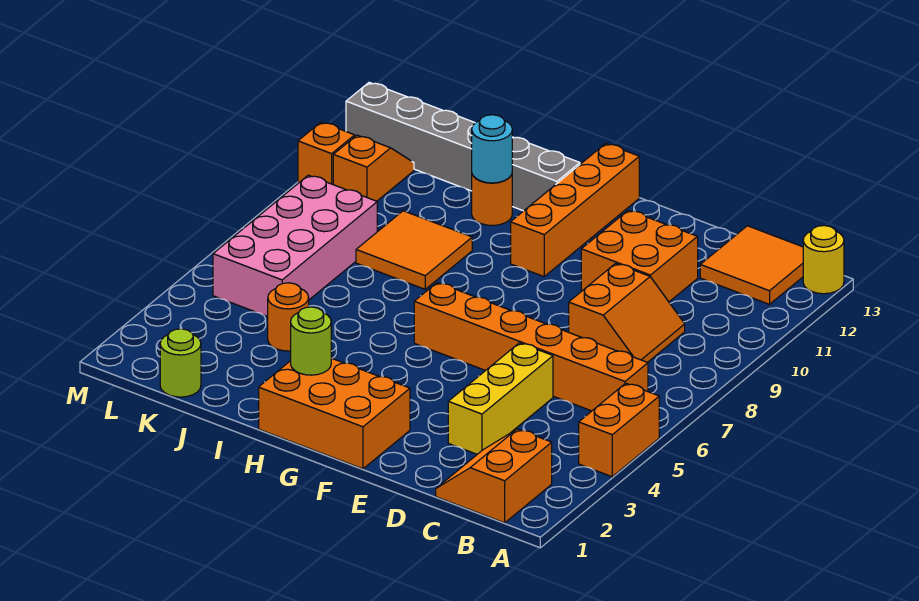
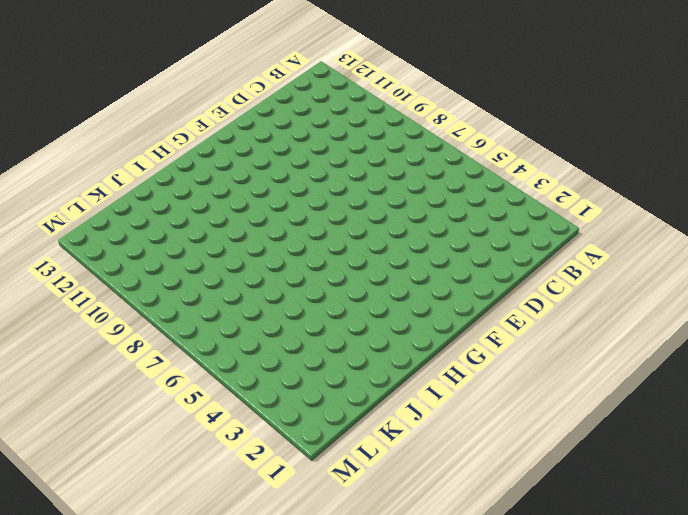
none -> orange brick A4:A5 level 1
none -> yellow round brick A13 level 1
none -> orange slope B1:C2 level 1 top B

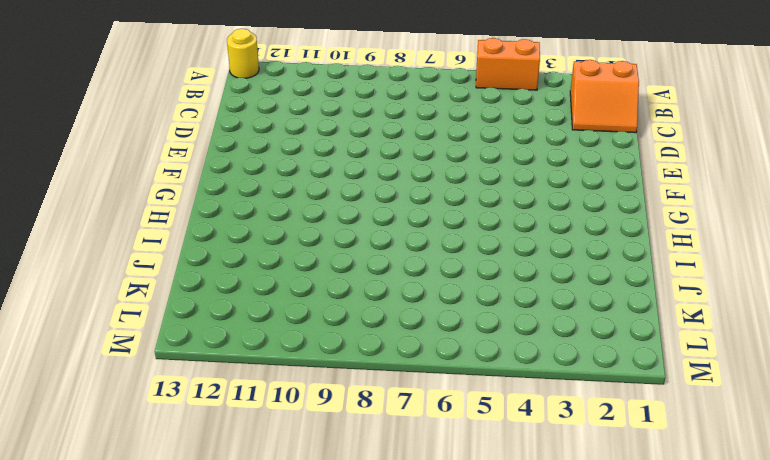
none -> orange brick B6:G6 level 1
none -> orange tile B12:C13 level 1
none -> orange slope C8:D9 level 1 top D

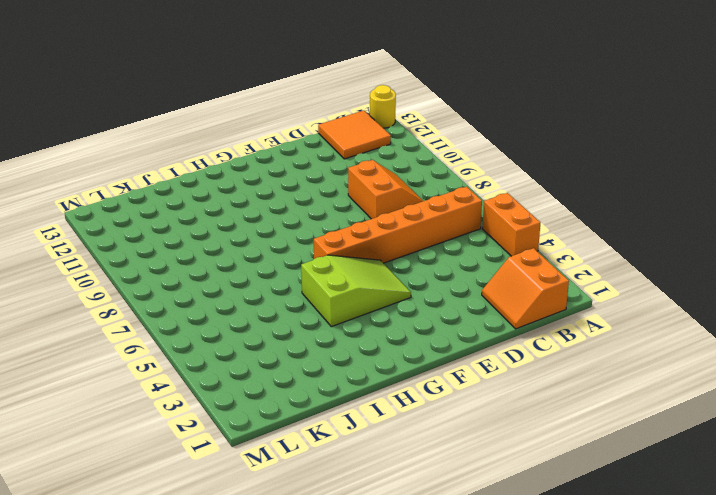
lime slope F4:H5 level 1 top H -> none
none -> yellow brick D3:D5 level 1
none -> orange brick D10:E11 level 1
none -> orange brick F1:H2 level 1

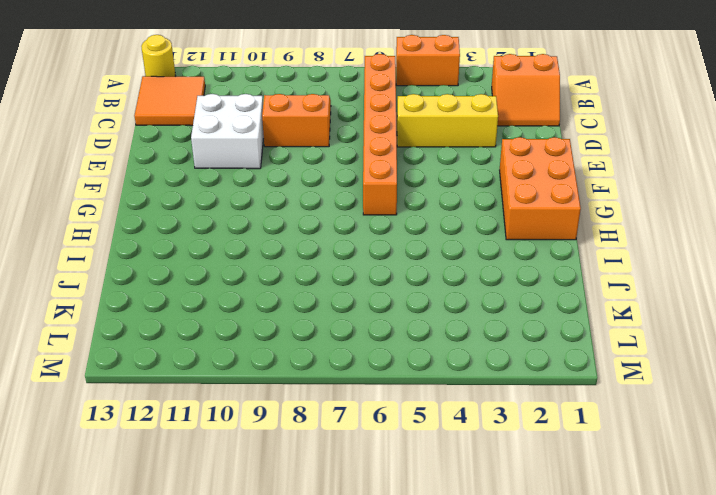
white brick D10:E11 level 1 -> orange brick D10:E11 level 1
none -> orange brick G10:G13 level 1
none -> grey brick H12:M12 level 1
none -> orange tile I8:J9 level 1

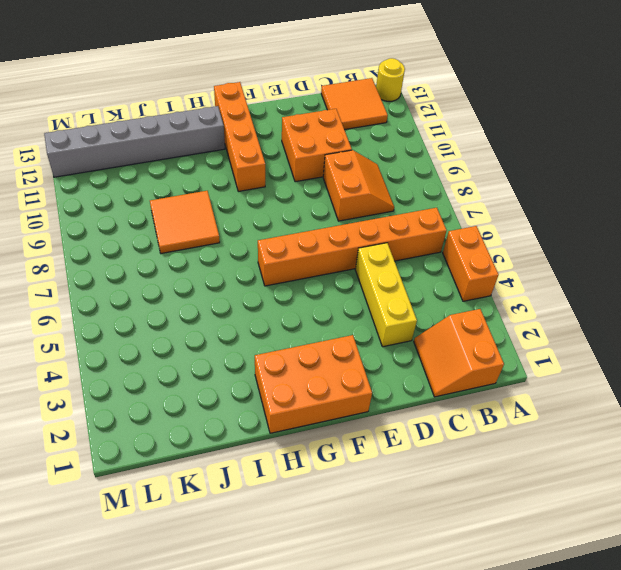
none -> orange round brick I11 level 1
none -> orange round brick J4 level 1
none -> lime round brick K1 level 1

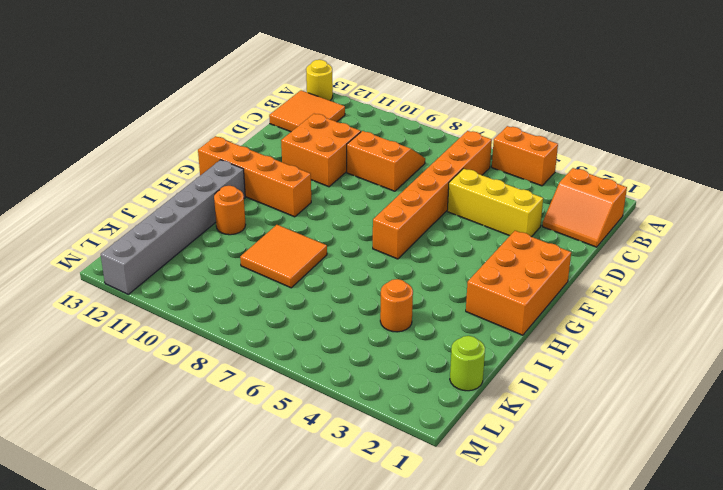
none -> pink brick K5:L8 level 1
none -> orange slope L10:L11 level 1 top 10
none -> orange brick M10 level 1

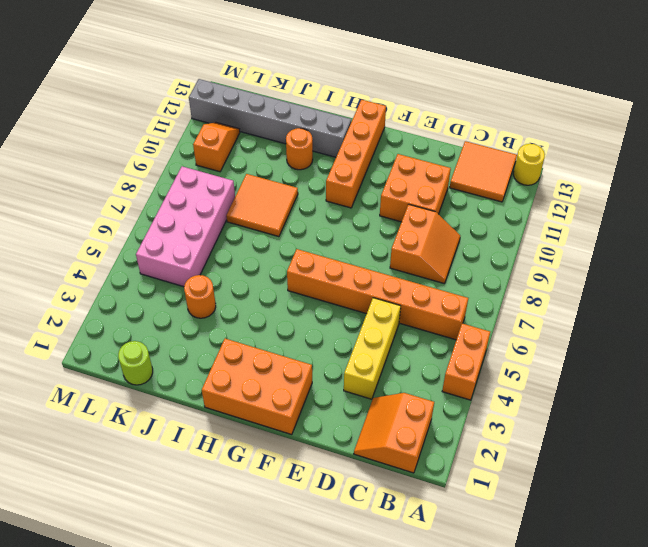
none -> orange brick M10 level 1
none -> lime round brick H2 level 2
none -> cyan round brick I11 level 2

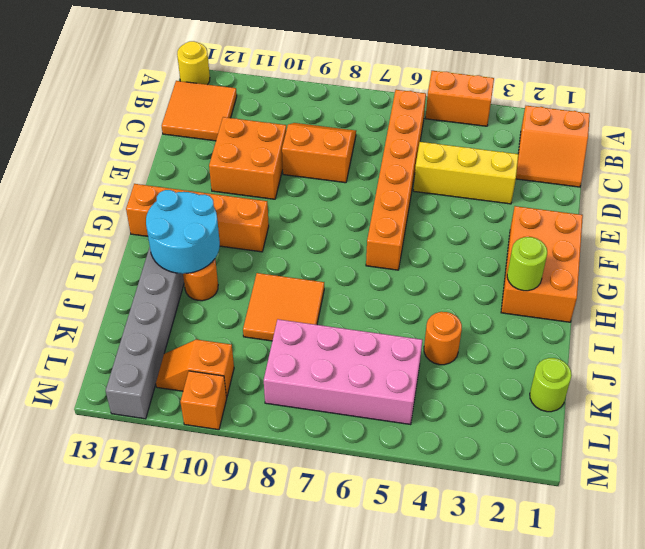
cyan round brick H11:I12 level 2 -> cyan round brick I11 level 2

